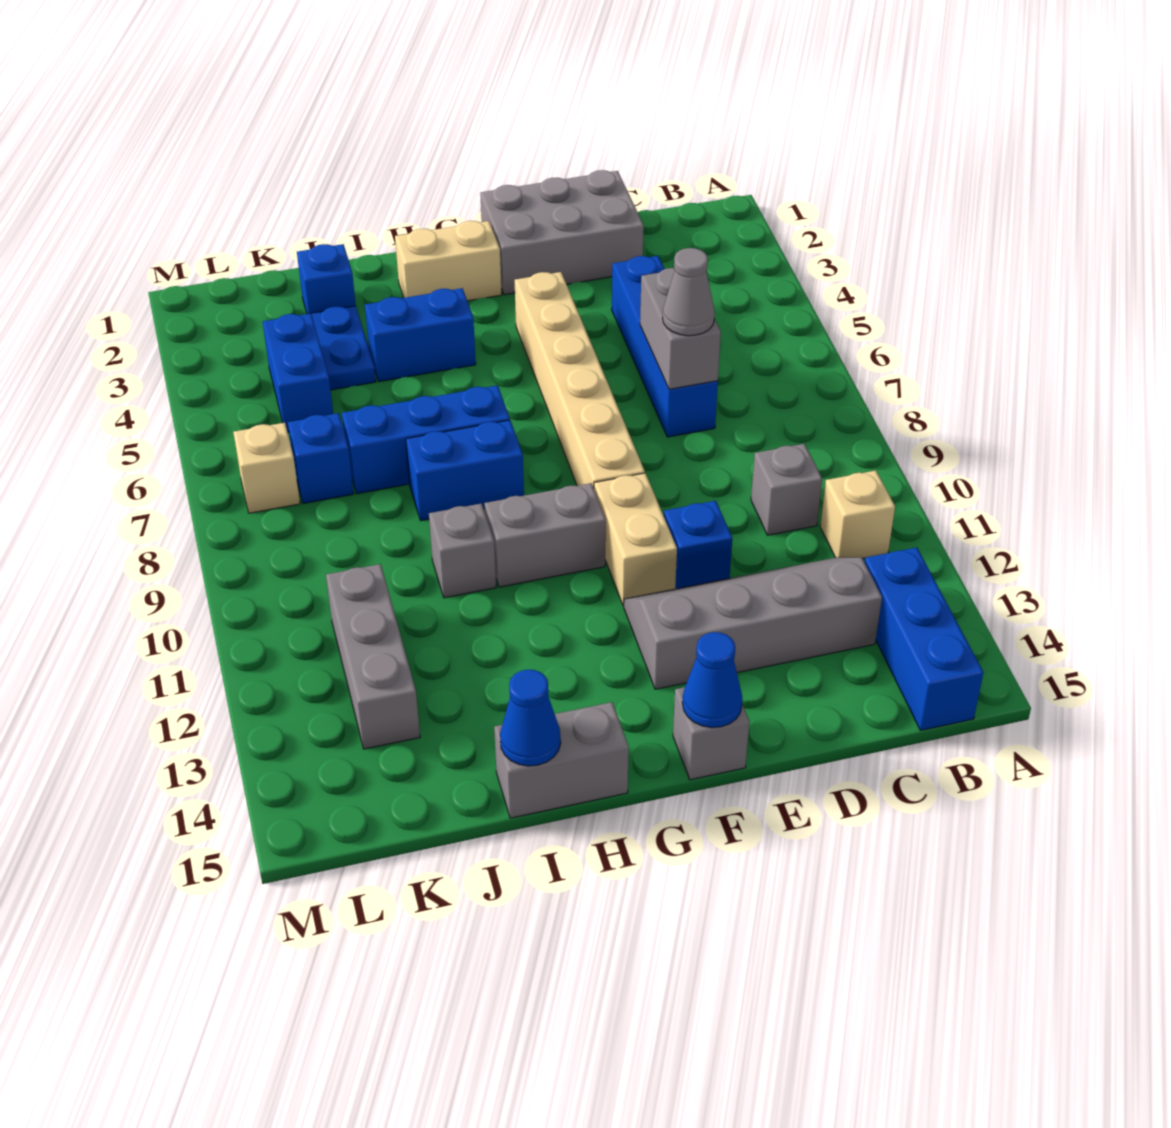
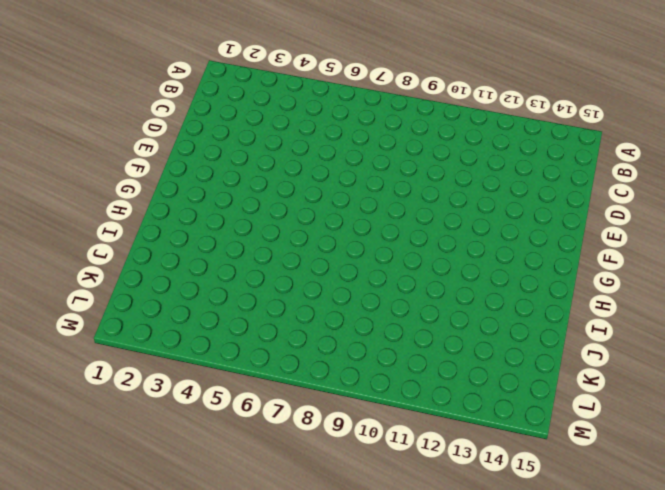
none -> tan brick B11 level 1
none -> blue brick B13:B15 level 1
none -> grey brick C10 level 1

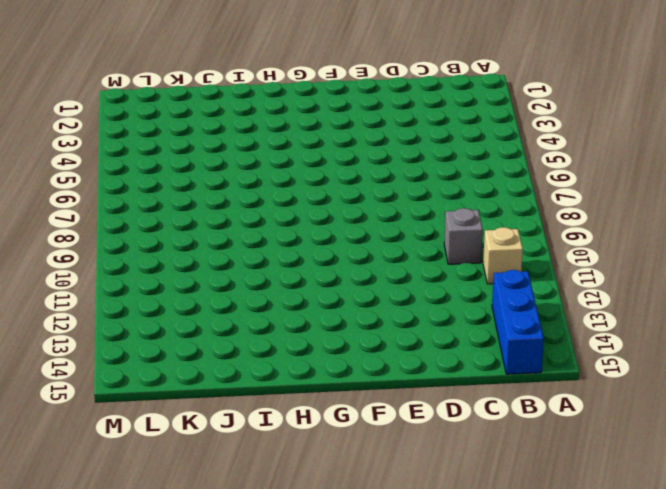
none -> grey slope C12:F13 level 1 top 13
none -> grey brick D1:F2 level 1
none -> blue brick D4:D7 level 1

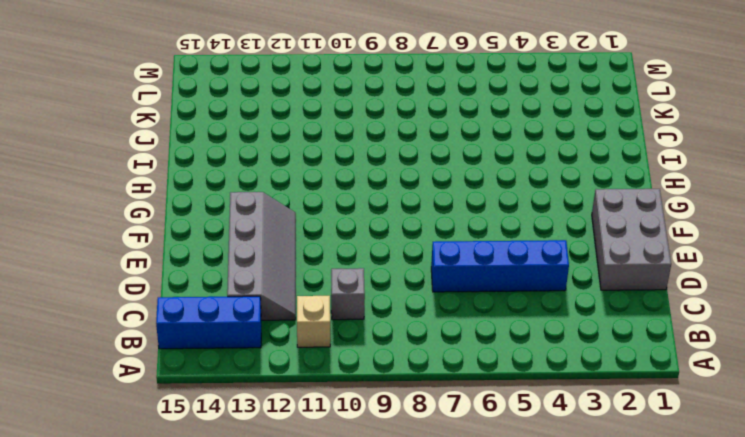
none -> blue brick E11 level 1
none -> tan brick F4:F9 level 1
none -> tan brick F10:F11 level 1

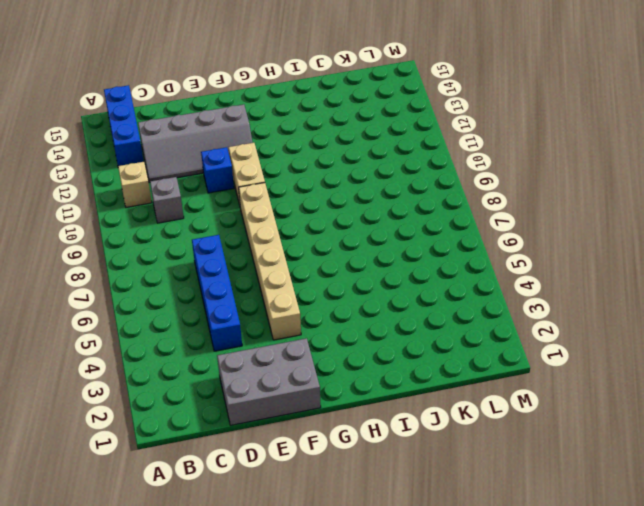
none -> grey brick F15 level 1
none -> tan brick G2:H2 level 1
none -> grey brick G10:H10 level 1

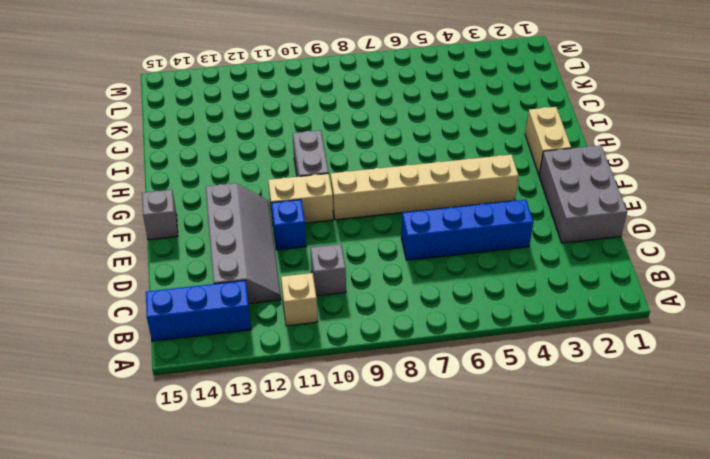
none -> blue brick H4:I4 level 1
none -> blue brick H7:J7 level 1
none -> blue brick H8:I8 level 1

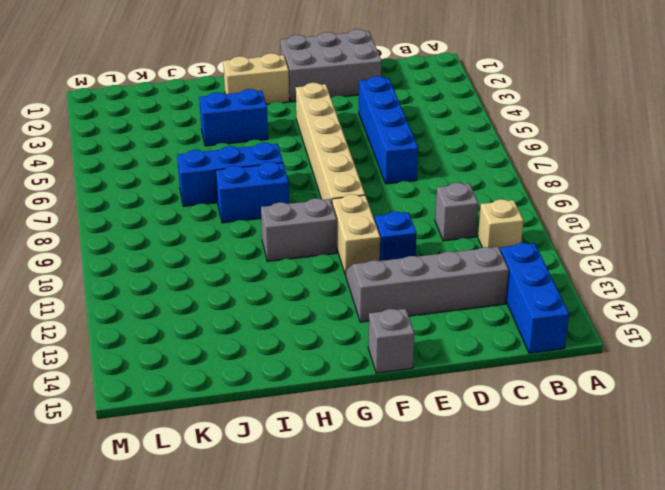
none -> grey brick H15:I15 level 1
none -> grey brick I10 level 1
none -> blue brick J2 level 1

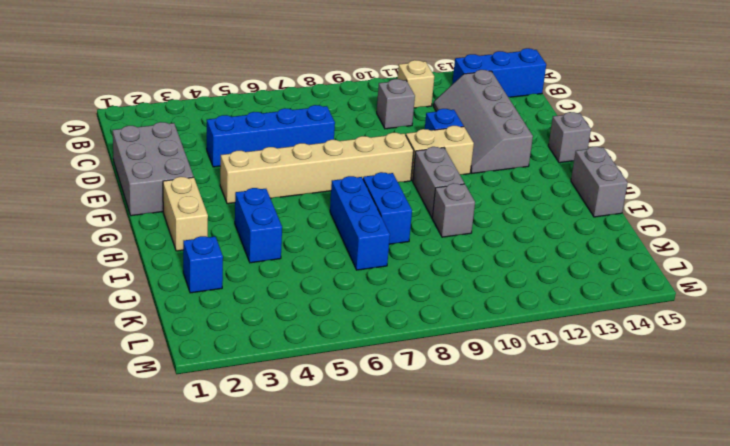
none -> blue plate J3:J4 level 1
none -> blue brick K4:K5 level 1
none -> blue brick K7 level 1

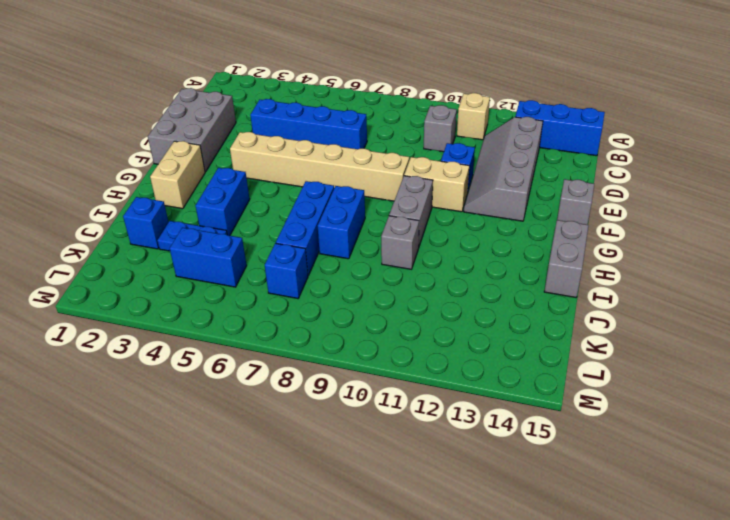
none -> grey brick K11:K13 level 1
none -> tan brick L7 level 1
none -> grey brick D6:D7 level 2

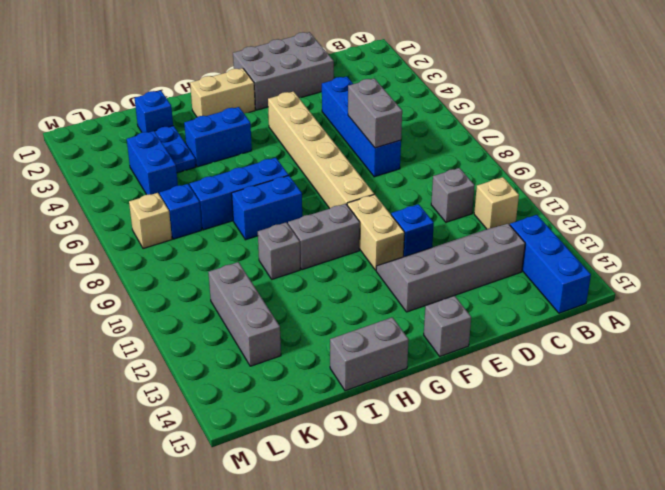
none -> blue cone F15 level 2
none -> blue cone I15 level 2
none -> grey cone D7 level 3

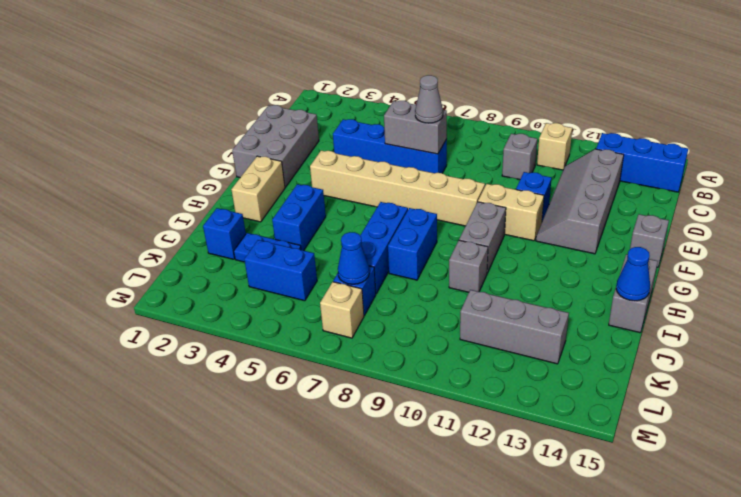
blue cone K7 level 2 -> blue cone F15 level 2

